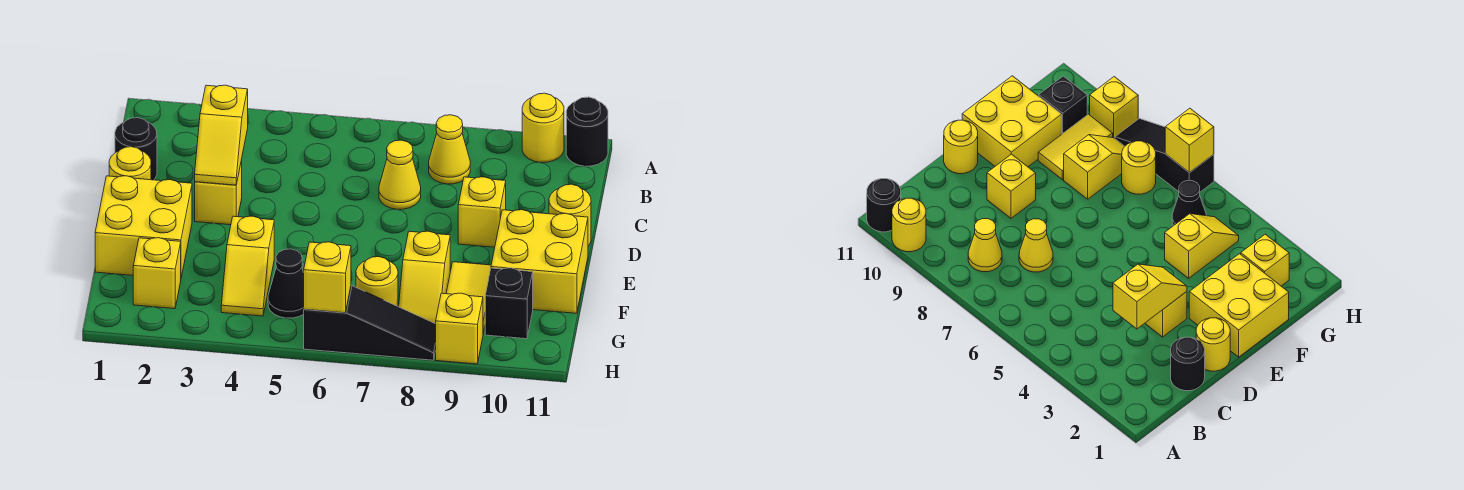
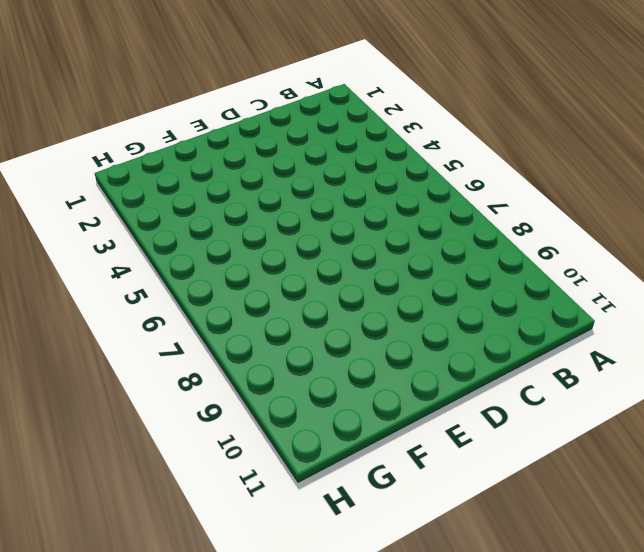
none -> yellow round brick A10 level 1
none -> black round brick A11 level 1
none -> yellow cone B8 level 1

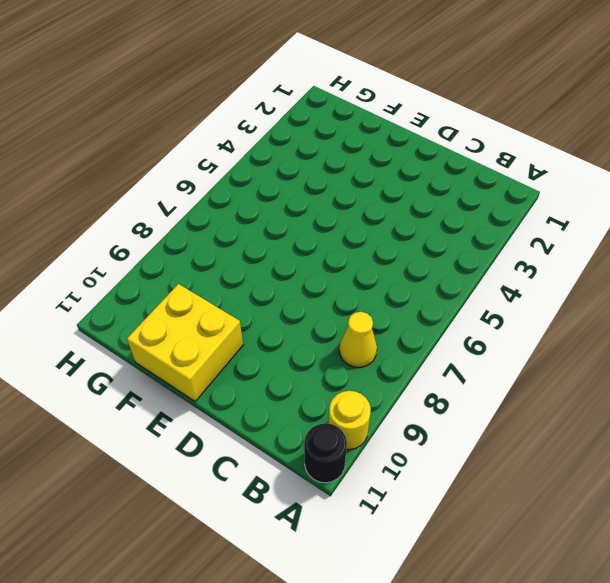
none -> black round brick C1 level 1
none -> yellow cone C7 level 1
none -> yellow round brick D1 level 1

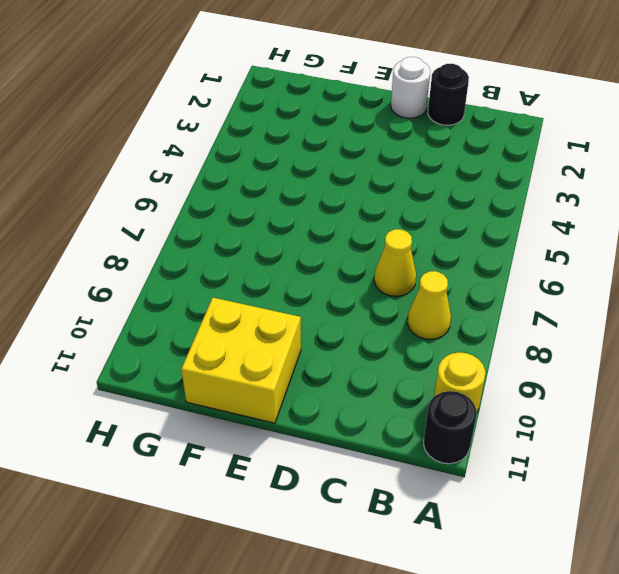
white round brick D1 level 1 -> yellow round brick D1 level 1
none -> yellow brick D3 level 1
none -> yellow brick D9 level 1
none -> yellow round brick D11 level 1

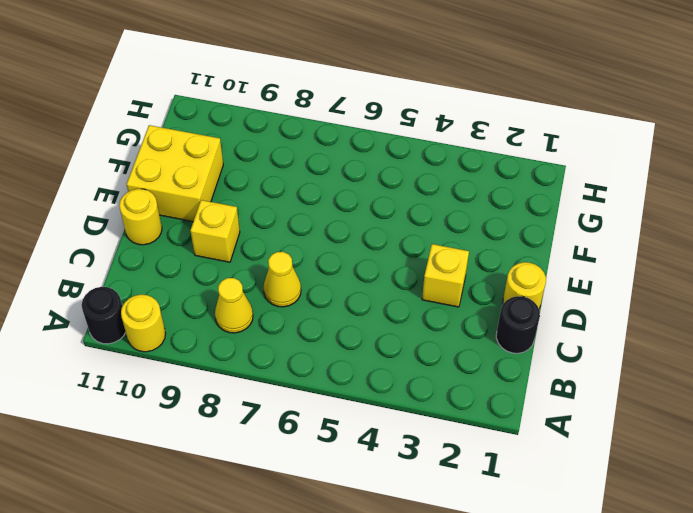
none -> yellow brick E1:F2 level 1
none -> yellow slope F4:G4 level 1 top F
none -> yellow slope F8:G8 level 1 top F

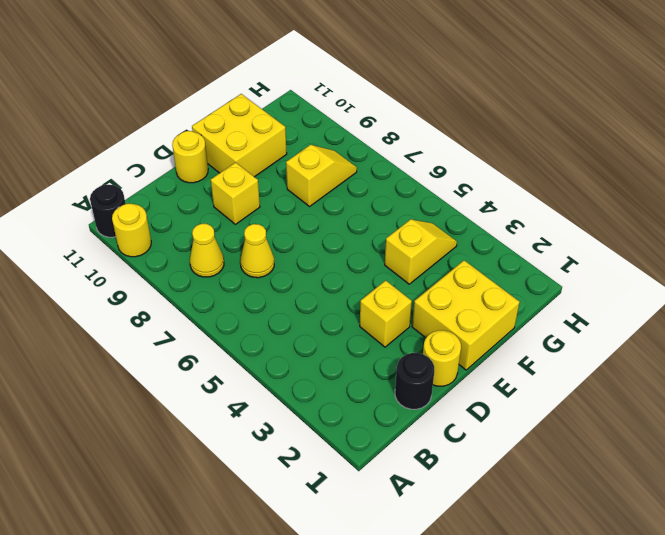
none -> yellow tile F9:G9 level 1
none -> yellow brick G2 level 1
none -> black cone G5 level 1

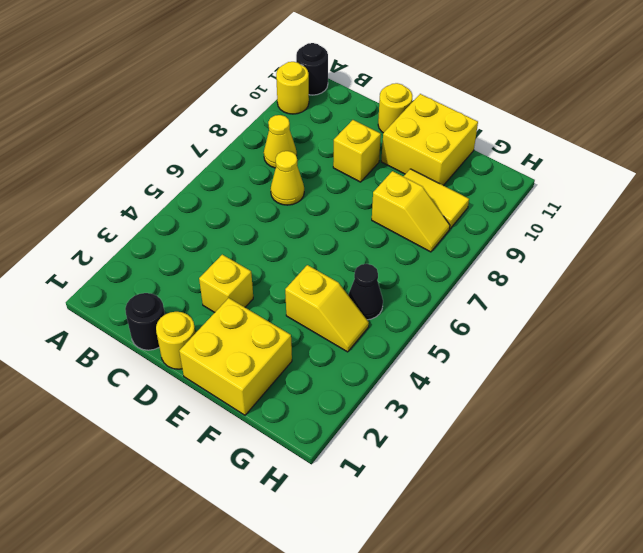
none -> yellow brick G2 level 1
none -> yellow round brick G7 level 1
none -> black brick G10 level 1

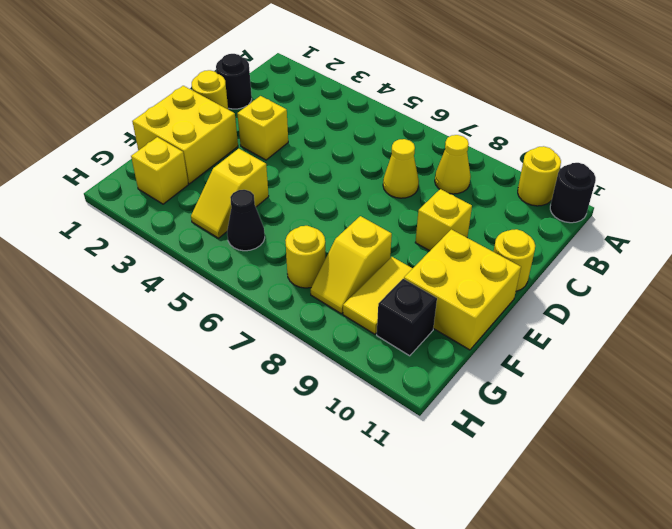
none -> black slope H6:H8 level 1 top 6
none -> yellow brick H9 level 1
none -> yellow slope C3:D3 level 2 top C

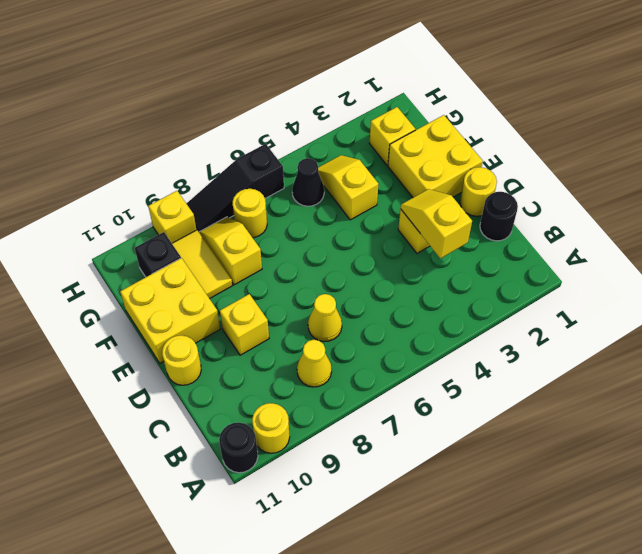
none -> yellow brick H6 level 2

